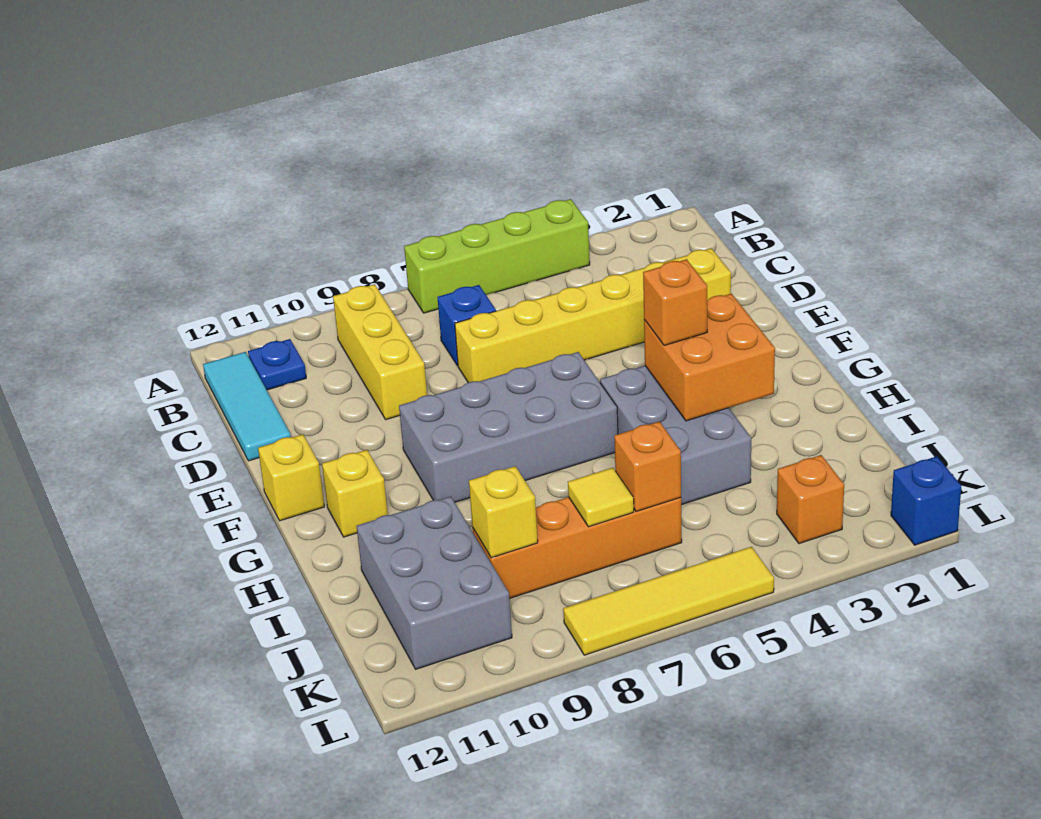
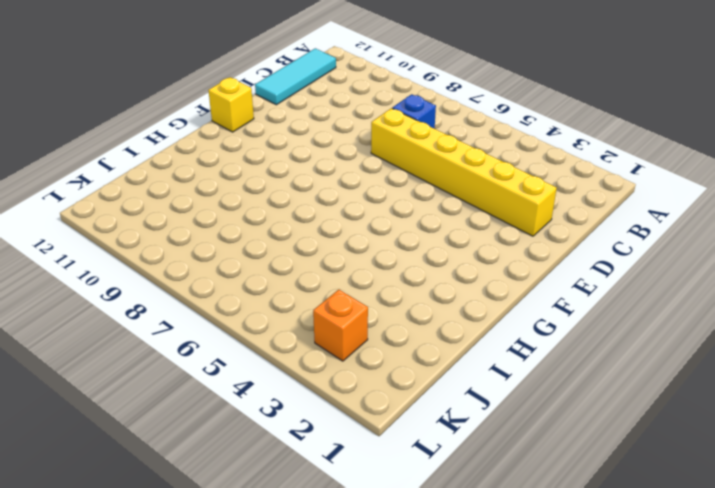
none -> lime brick A4:A7 level 1
none -> yellow brick B9:D9 level 1
none -> blue plate B11 level 1

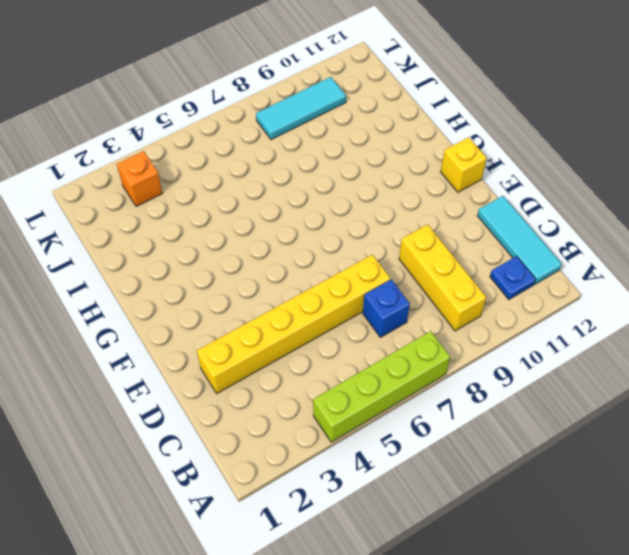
cyan tile K8:K10 level 1 -> grey brick I10:K11 level 1
none -> grey brick F6:G9 level 1
none -> grey brick G4:I5 level 1
none -> yellow brick G11 level 1

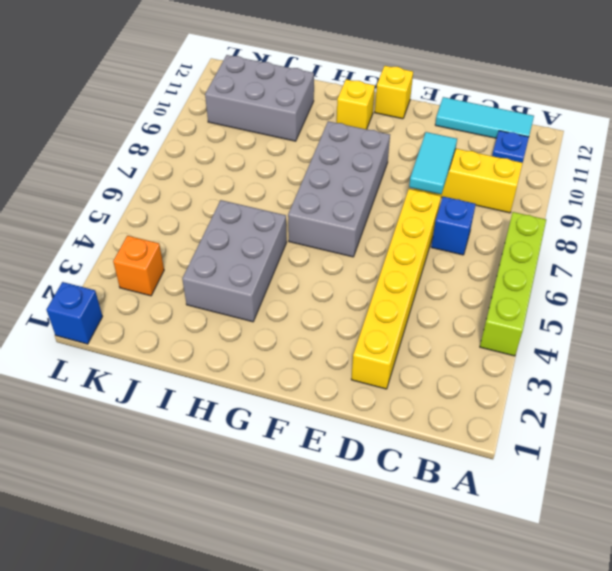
cyan tile D8:D9 level 2 -> none
grey brick H3:I5 level 1 -> grey brick G4:I5 level 1
none -> orange brick J6:J9 level 1
none -> yellow tile L5:L8 level 1
none -> orange brick G3:H4 level 2

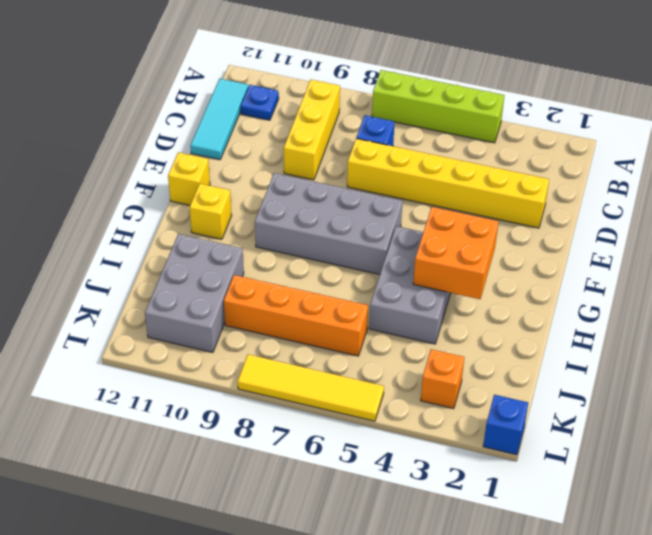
none -> orange brick J6 level 2
none -> yellow tile J7 level 2
none -> yellow brick J9 level 2

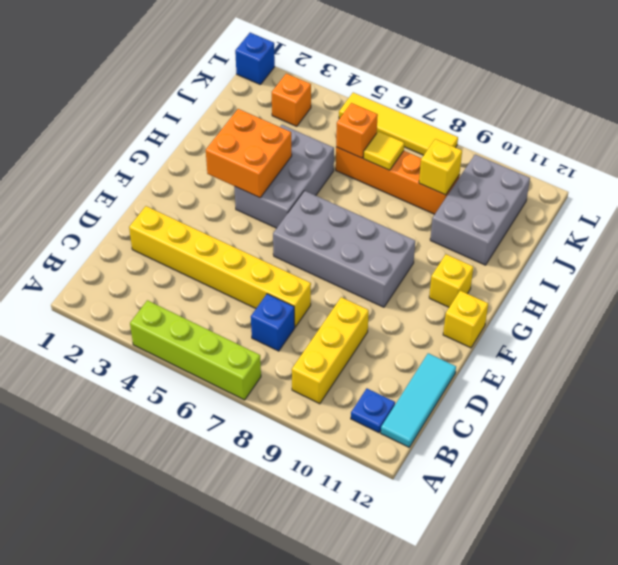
none -> orange brick G4 level 3

